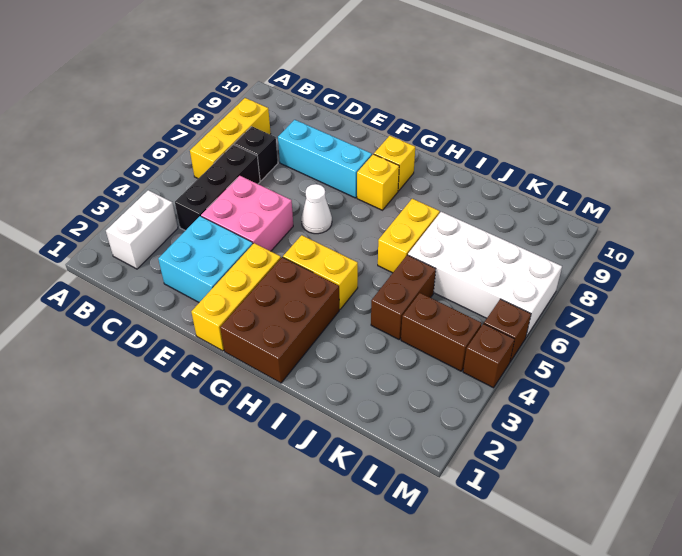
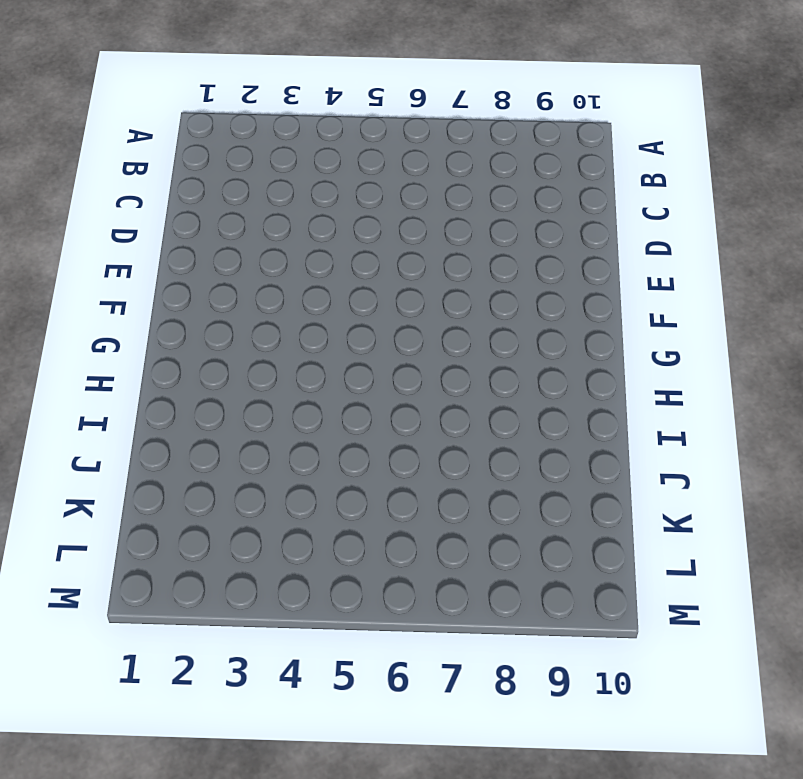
none -> white brick B2:B3 level 1
none -> yellow brick B6:B8 level 1
none -> black brick C4:C6 level 1

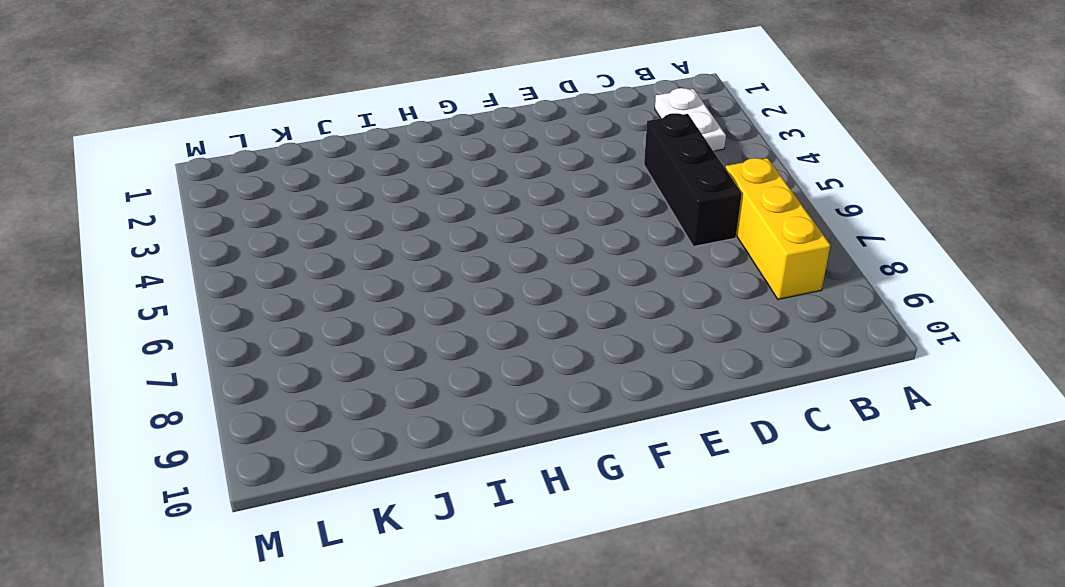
white plate B2:B3 level 1 -> white brick B2:B3 level 1
none -> black brick C7 level 1
none -> cyan brick D2:E3 level 1
none -> pink brick D4:E5 level 1

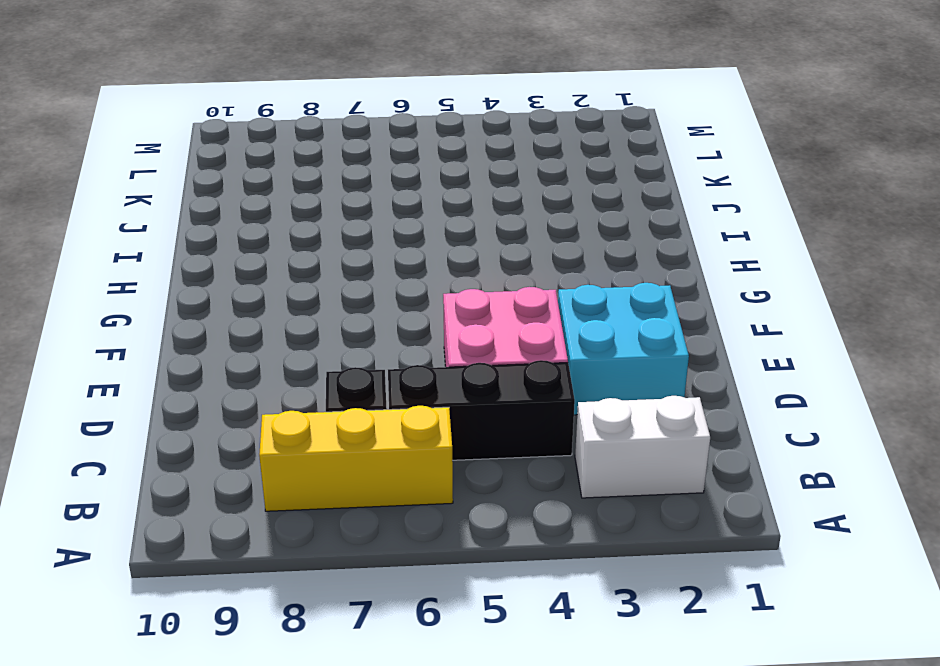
none -> cyan brick D8:F8 level 1
none -> yellow brick F1:F3 level 1
none -> white cone F6 level 1

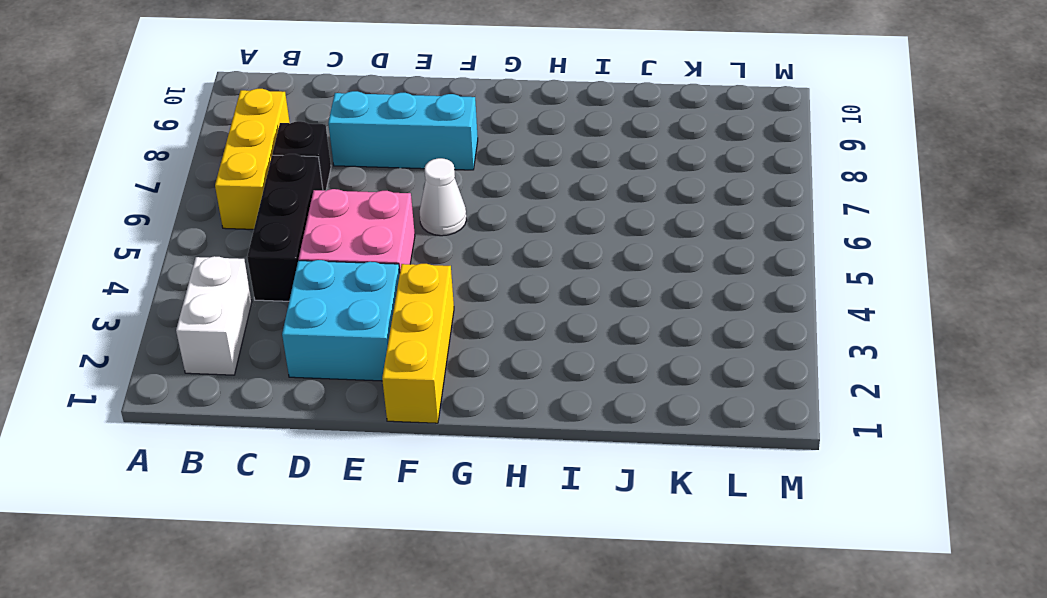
none -> brown brick G1:H3 level 1
none -> yellow brick G4:H4 level 1
none -> yellow brick G8 level 1

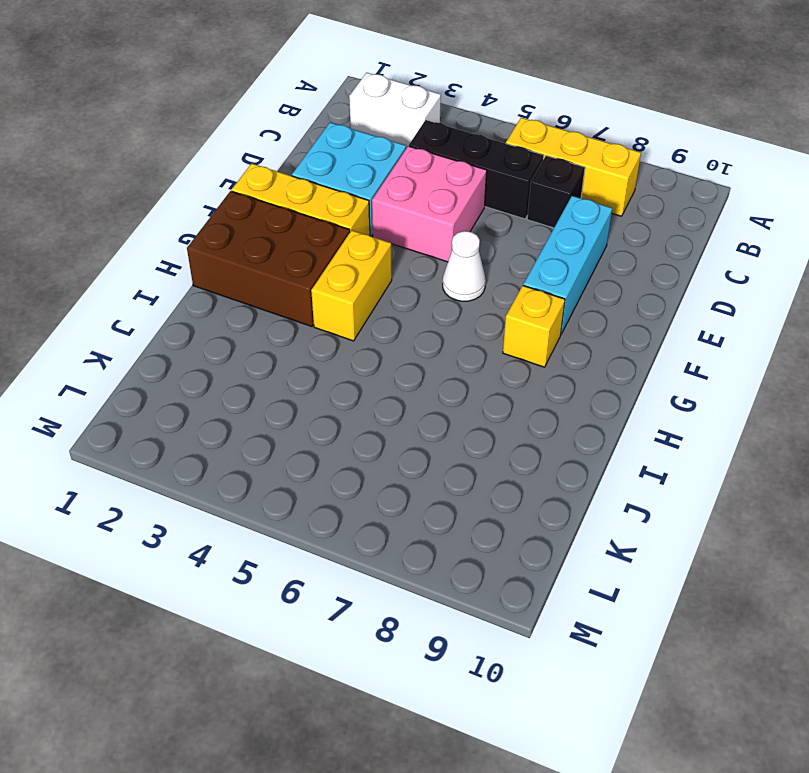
none -> yellow brick G9 level 1
none -> yellow brick I6:I7 level 1
none -> brown brick J4:J5 level 1

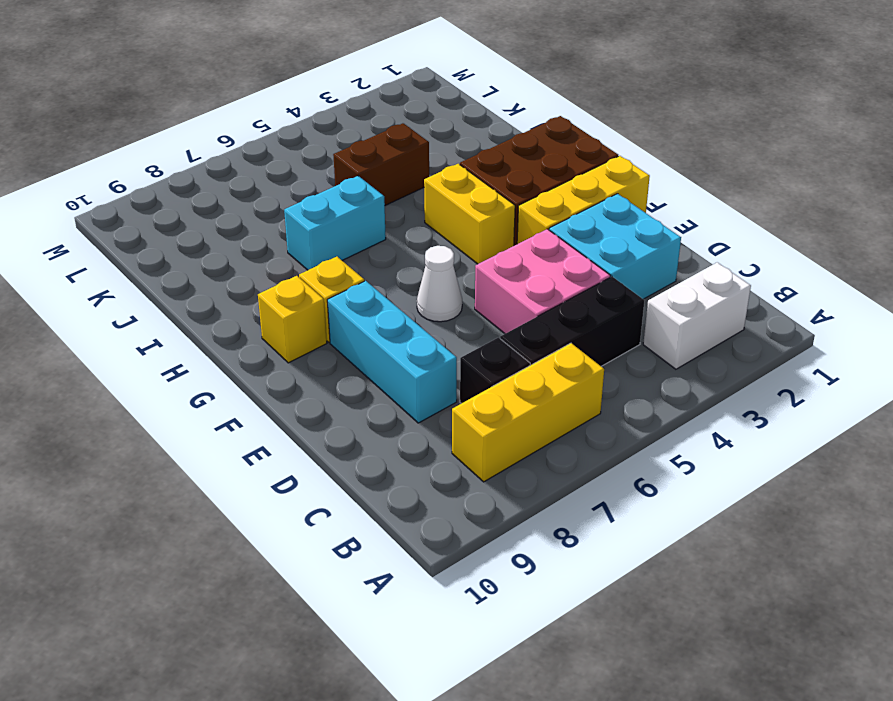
cyan brick I6:I7 level 1 -> yellow brick I6:I7 level 1
none -> white brick J6:M7 level 1
none -> brown brick K4:L4 level 1
none -> brown brick M4 level 1

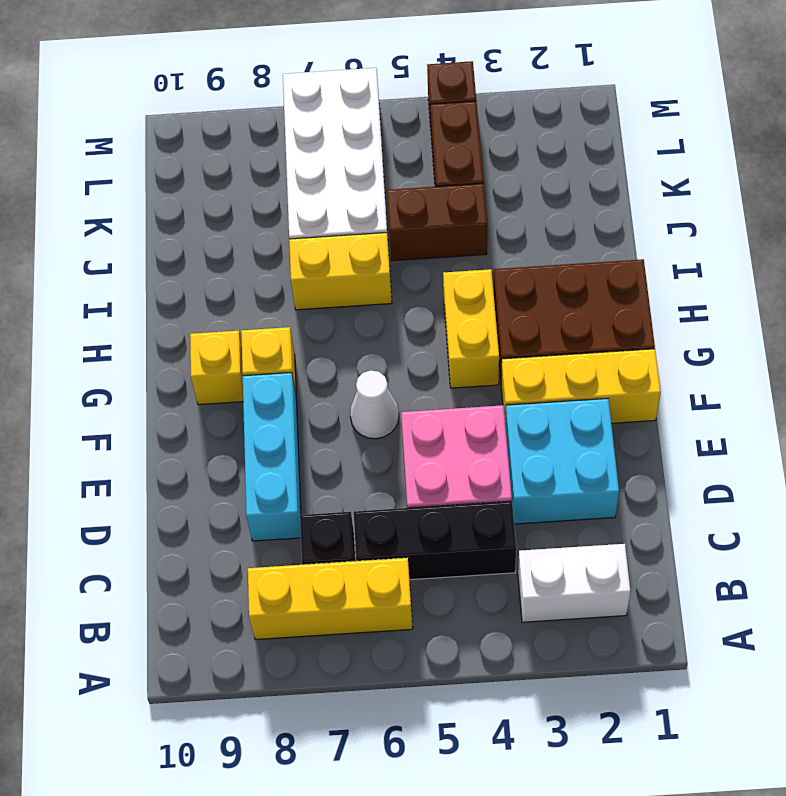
none -> brown brick M5 level 1

